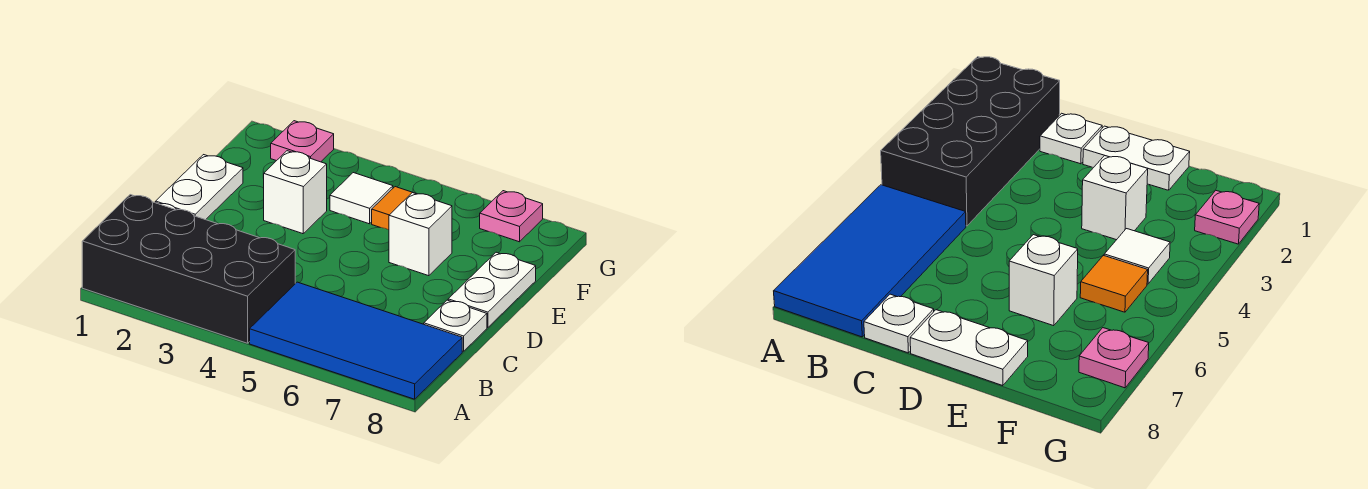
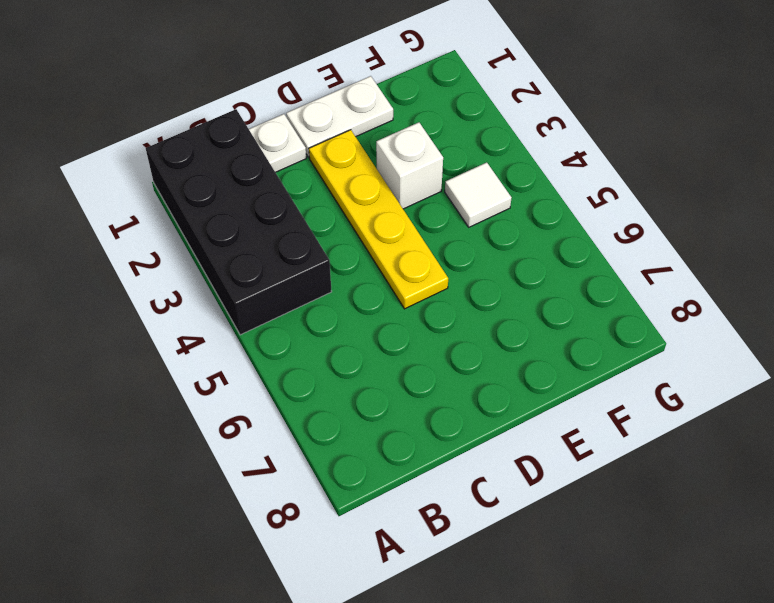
yellow plate D2:D5 level 1 -> none
none -> blue tile A5:B8 level 1
none -> white plate C8 level 1
none -> white plate D8:E8 level 1

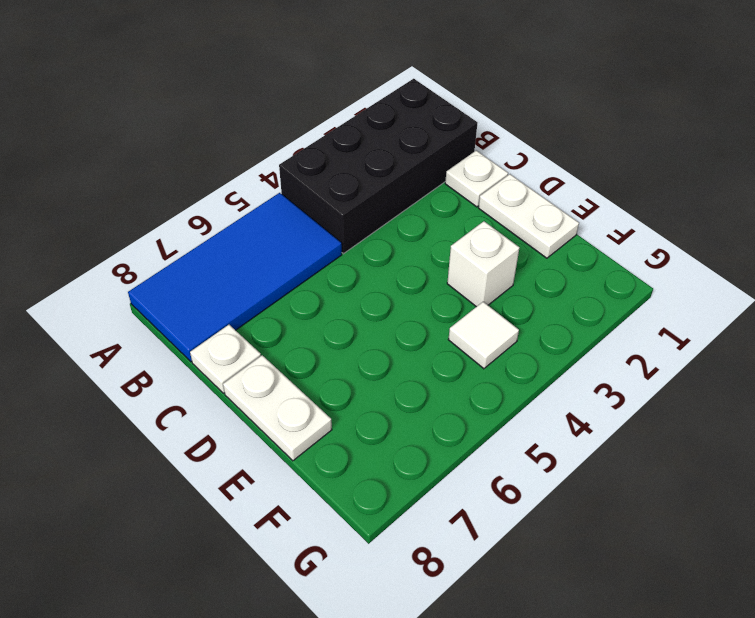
none -> white brick E6 level 1
none -> orange tile F5 level 1
none -> pink plate G2 level 1

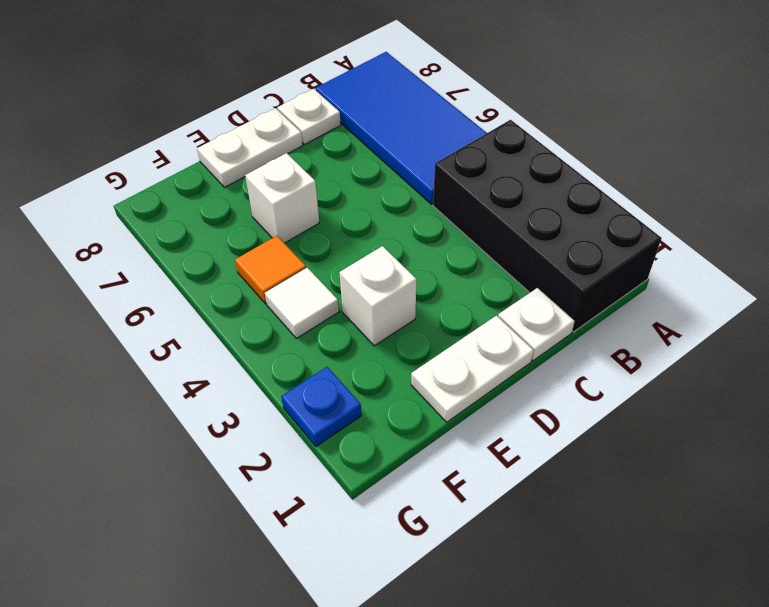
blue plate G2 level 1 -> pink plate G2 level 1
none -> pink plate G7 level 1

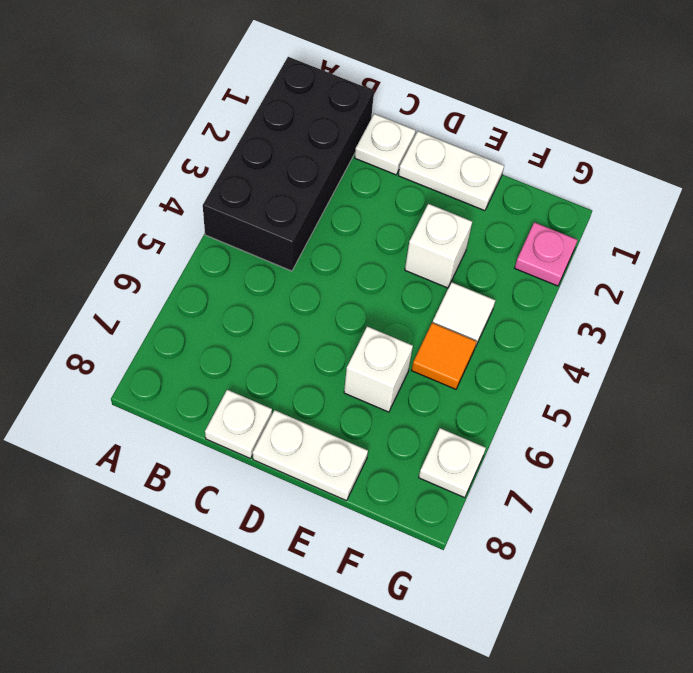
white plate G7 level 1 -> pink plate G7 level 1
none -> blue tile A5:B8 level 1

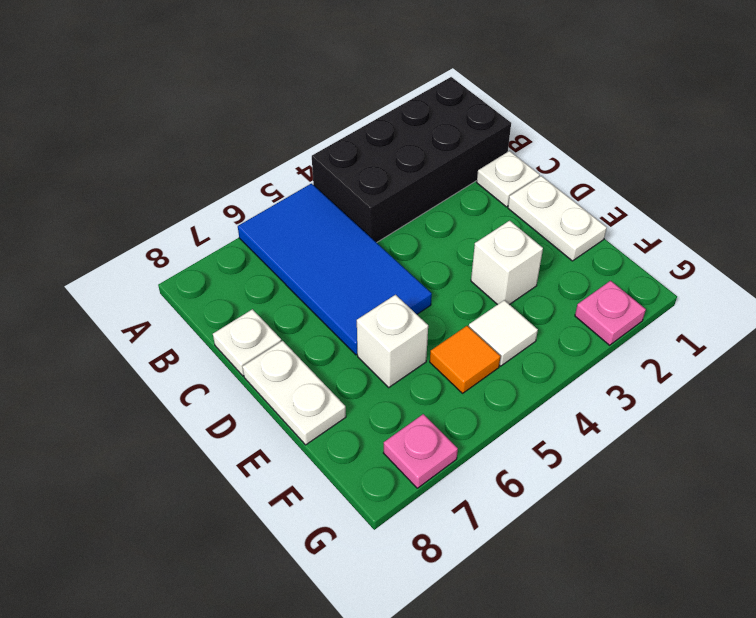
blue tile A5:D6 level 1 -> blue tile A5:B8 level 1

